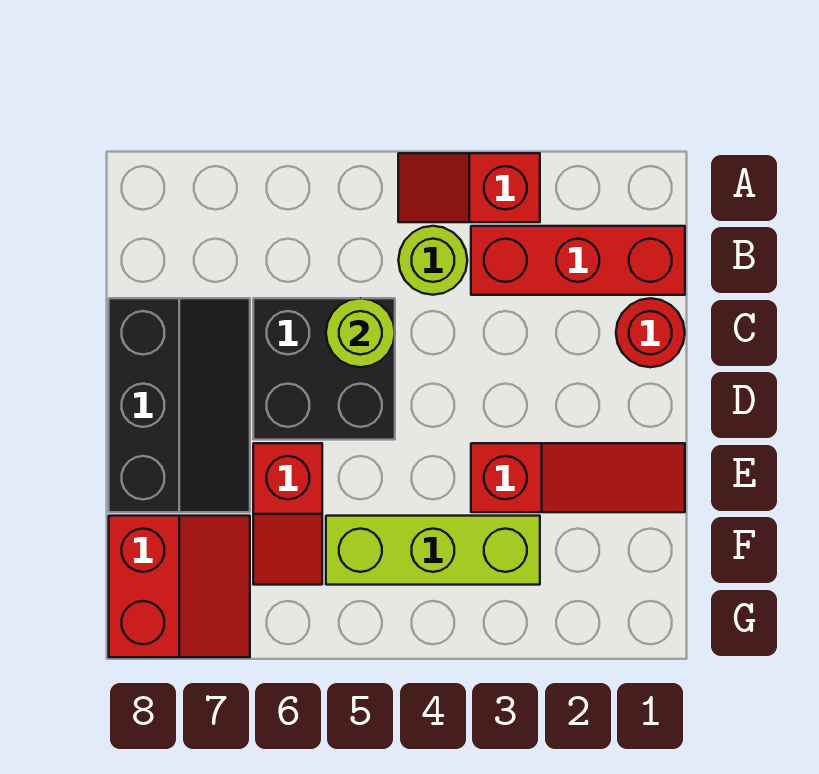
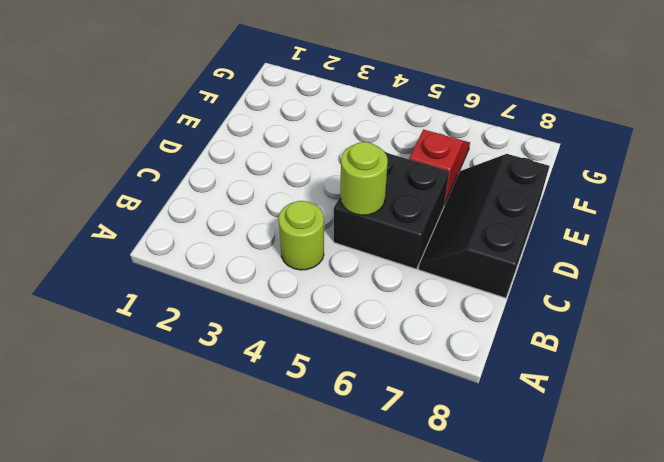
none -> red slope A3:A4 level 1 top 3
none -> red brick B1:B3 level 1

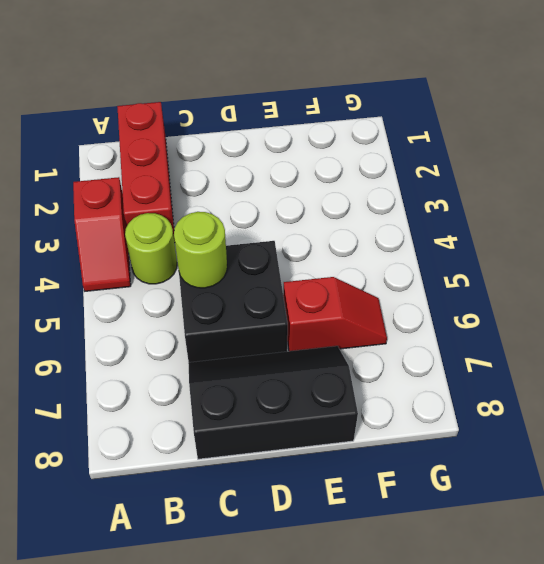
none -> red round brick C1 level 1
none -> red slope E1:E3 level 1 top 3

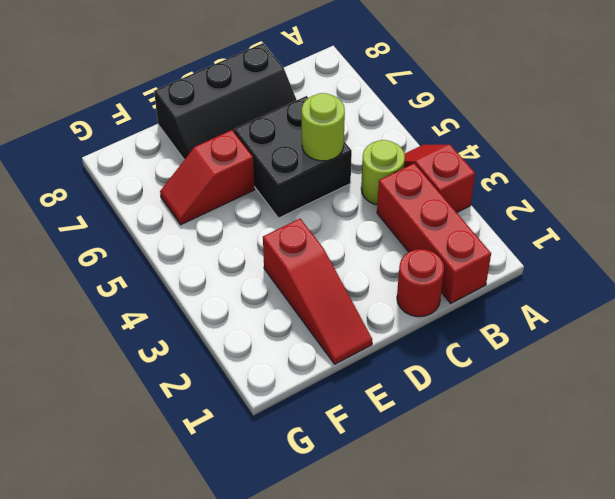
none -> lime brick F3:F5 level 1
none -> red slope F7:G8 level 1 top 8

